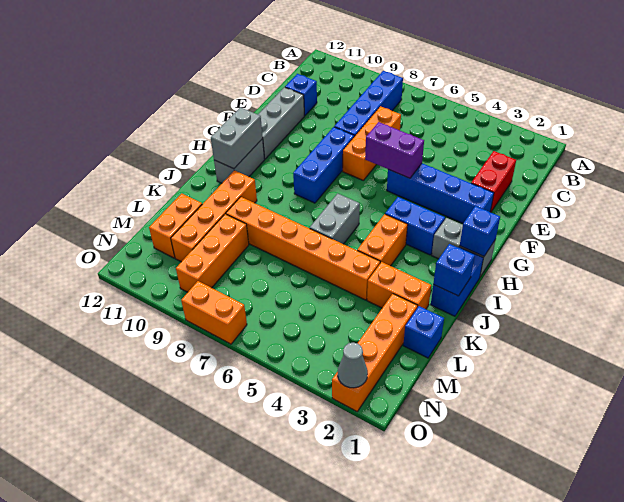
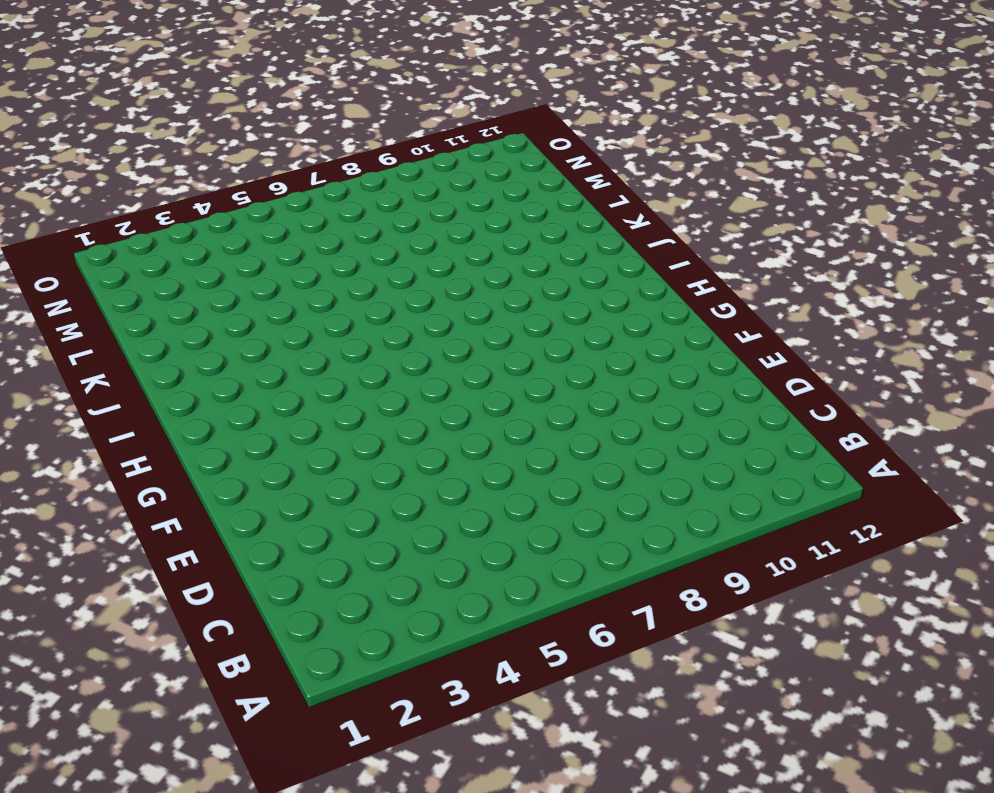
none -> blue brick B8:E8 level 1
none -> red brick D2:E2 level 1
none -> orange brick D7:F7 level 1

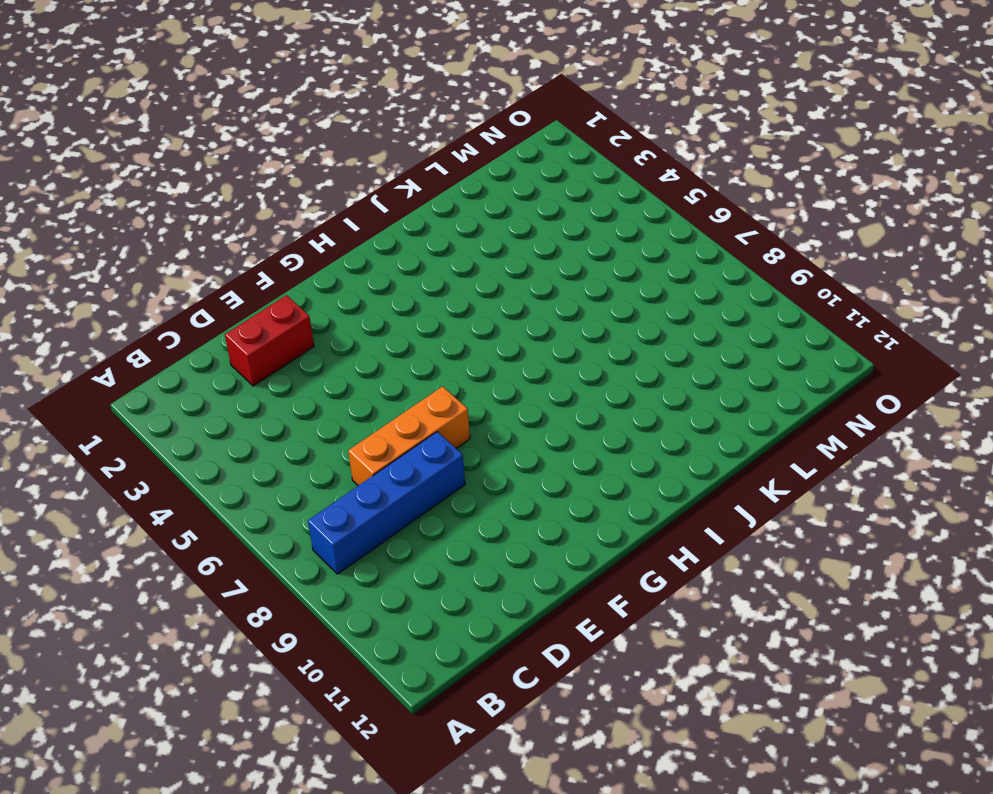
none -> blue brick D11 level 1
none -> grey brick E11:G11 level 1
none -> blue brick F2:F5 level 1

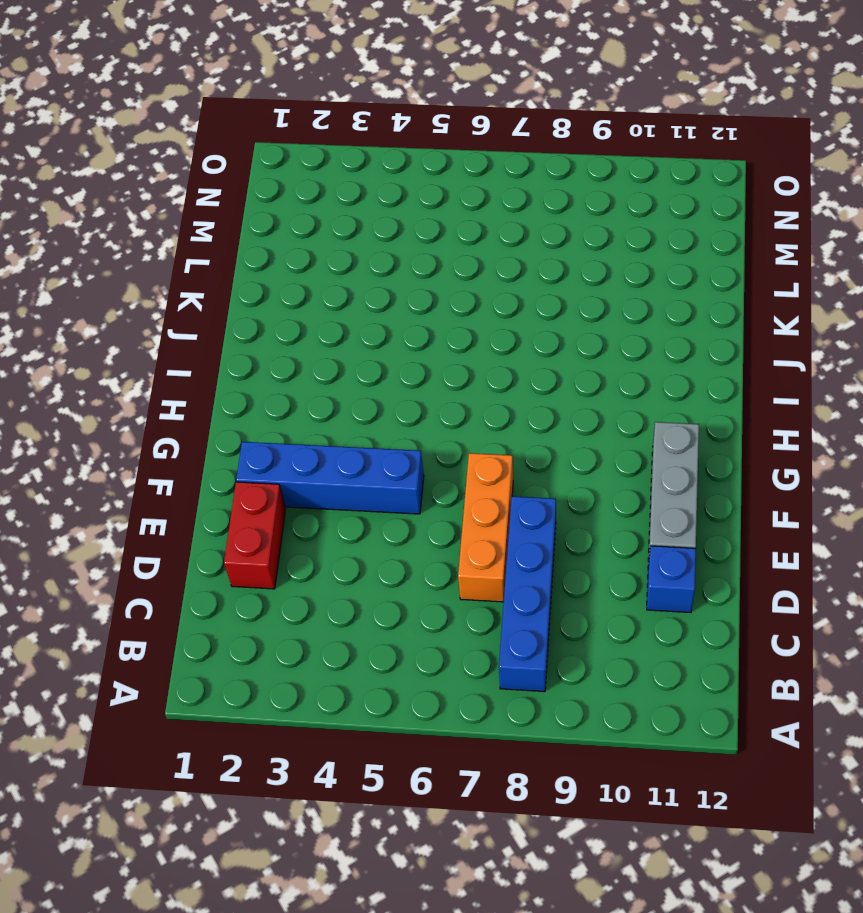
none -> blue brick F8:H8 level 1
none -> grey brick H1:H2 level 1
none -> blue brick H3:H4 level 1

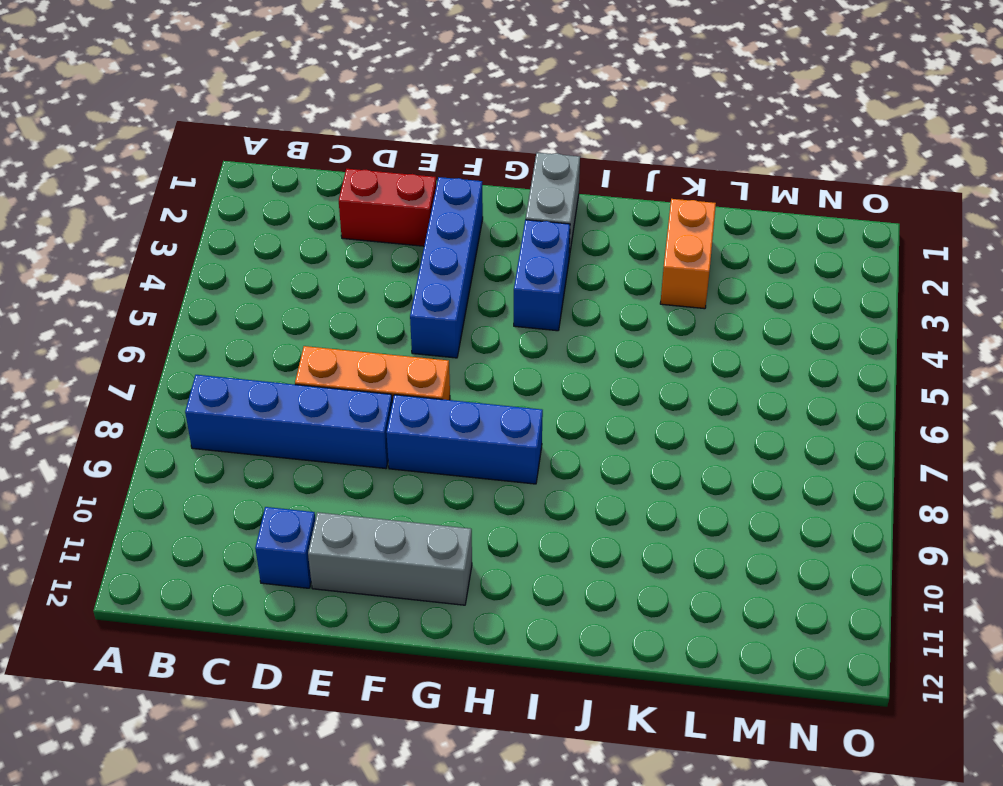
none -> grey brick H11:I11 level 1
none -> blue brick I1:J1 level 1
none -> orange brick I4:J4 level 1

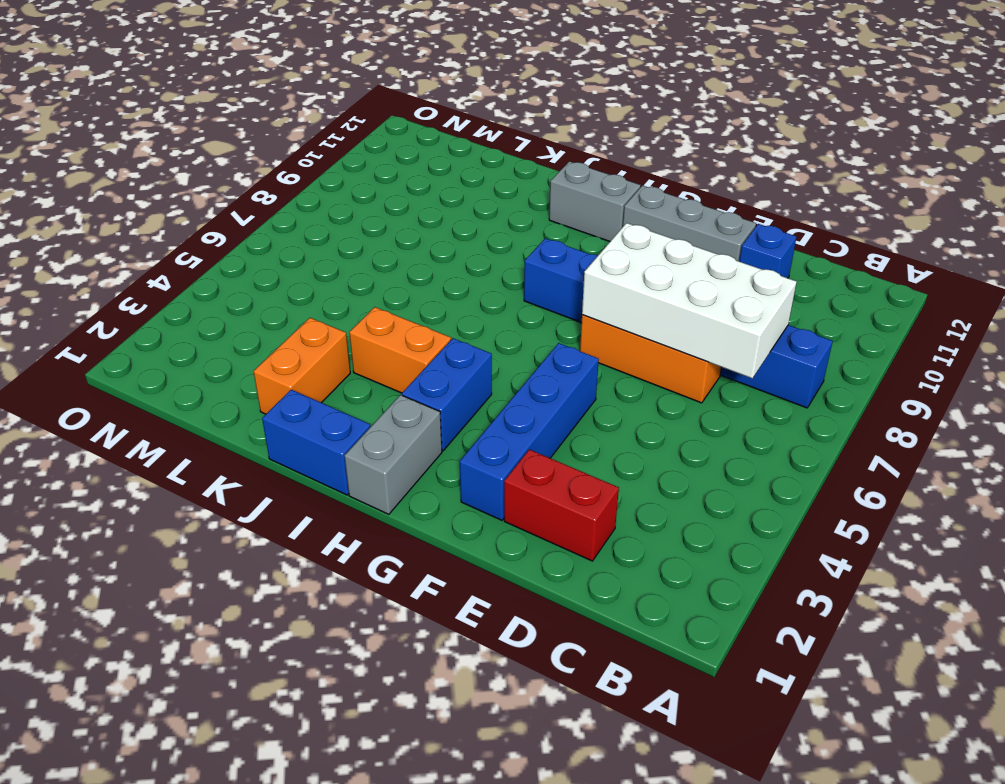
white brick C7:F8 level 2 -> none
none -> grey brick I6:J6 level 1
none -> orange brick J10:M10 level 1
none -> orange brick K4:K9 level 1

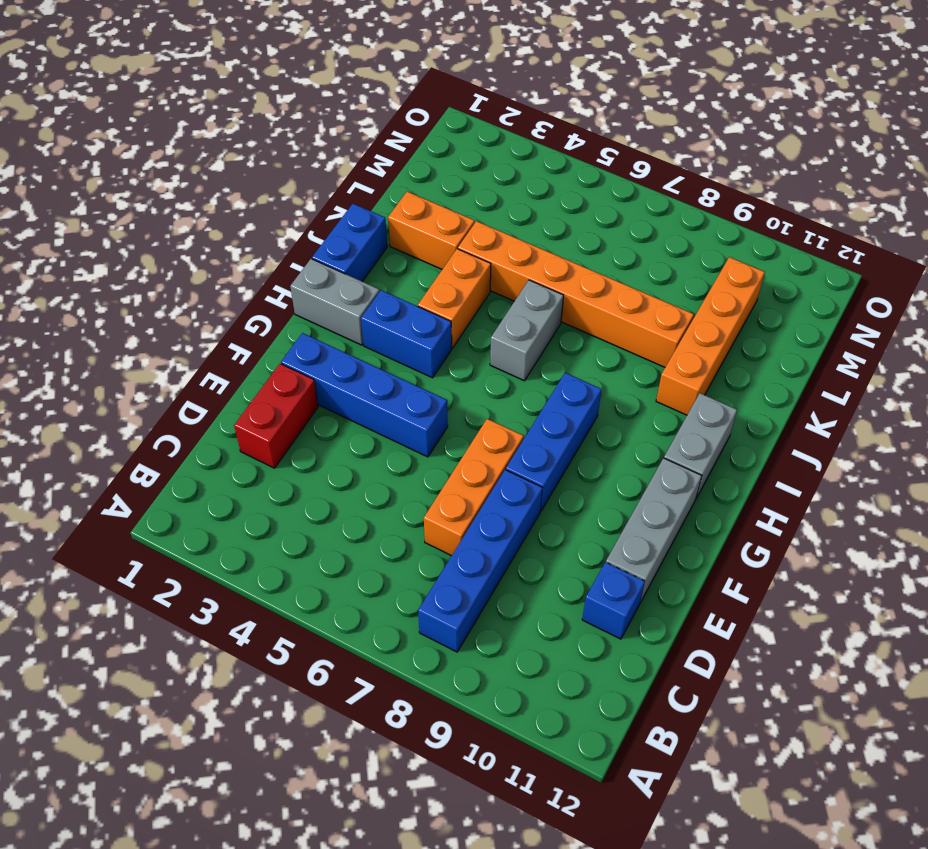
none -> blue brick L1 level 1
none -> orange brick L2:O2 level 1
none -> orange brick L9:N9 level 1

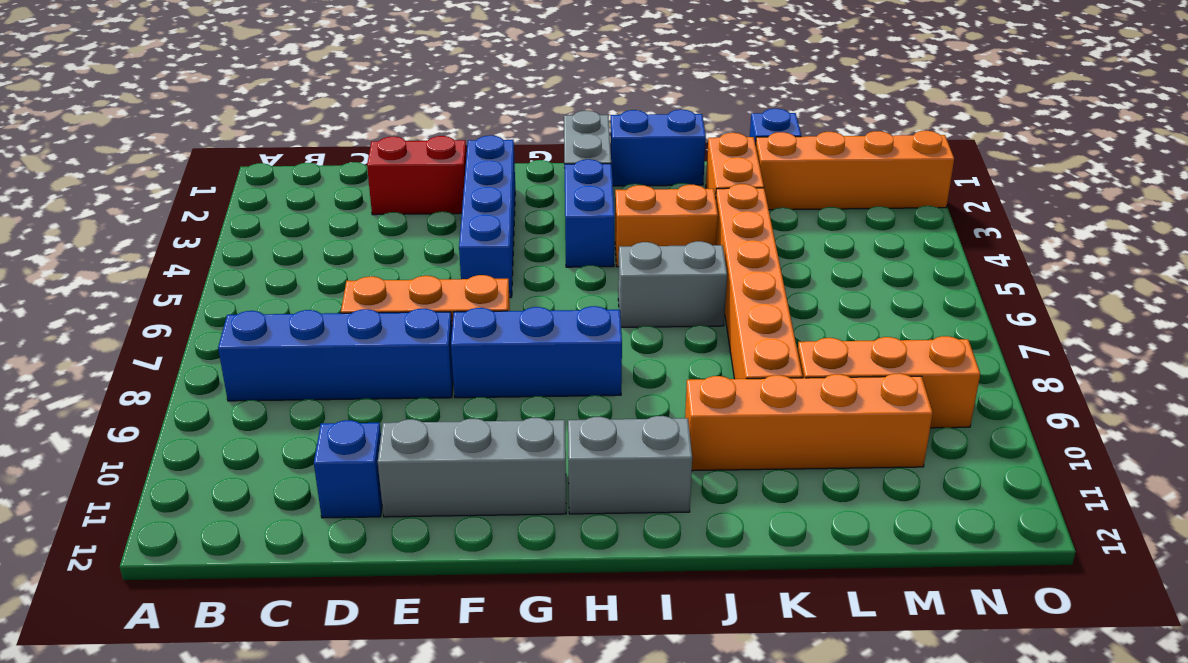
none -> orange brick L11:M11 level 1
none -> orange brick O7:O8 level 1
none -> purple brick F5:F6 level 2

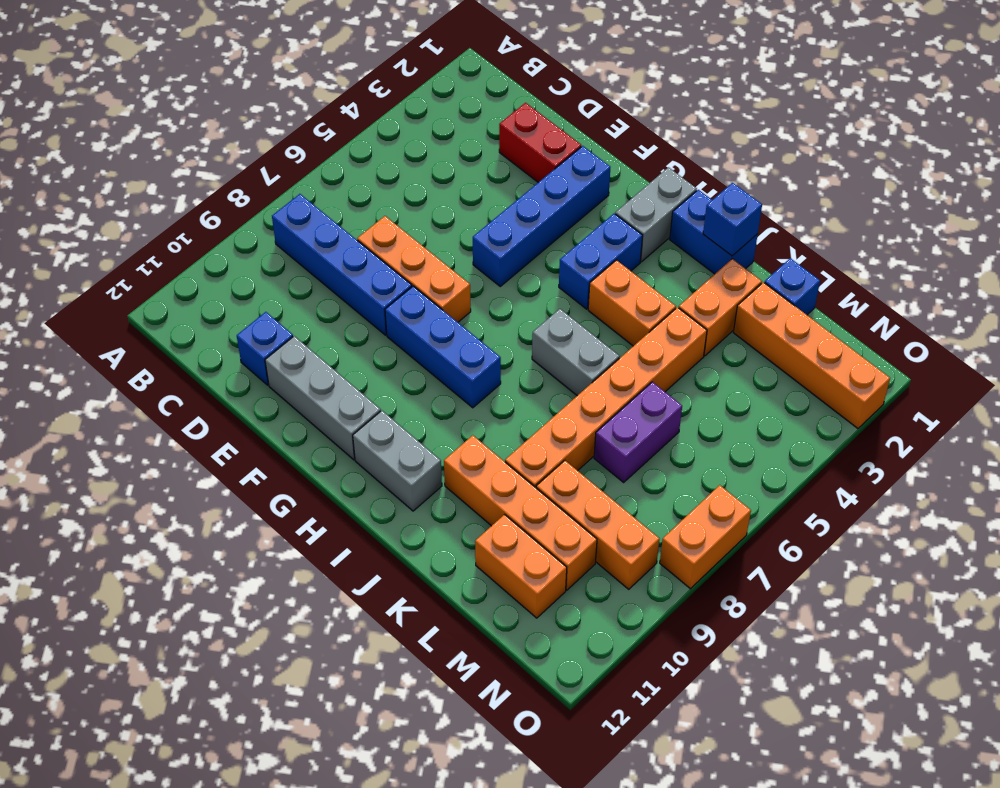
purple brick L6:L7 level 1 -> purple brick F5:F6 level 2
none -> blue brick H1 level 2
none -> grey brick H11:I11 level 2
none -> grey cone O2 level 2

